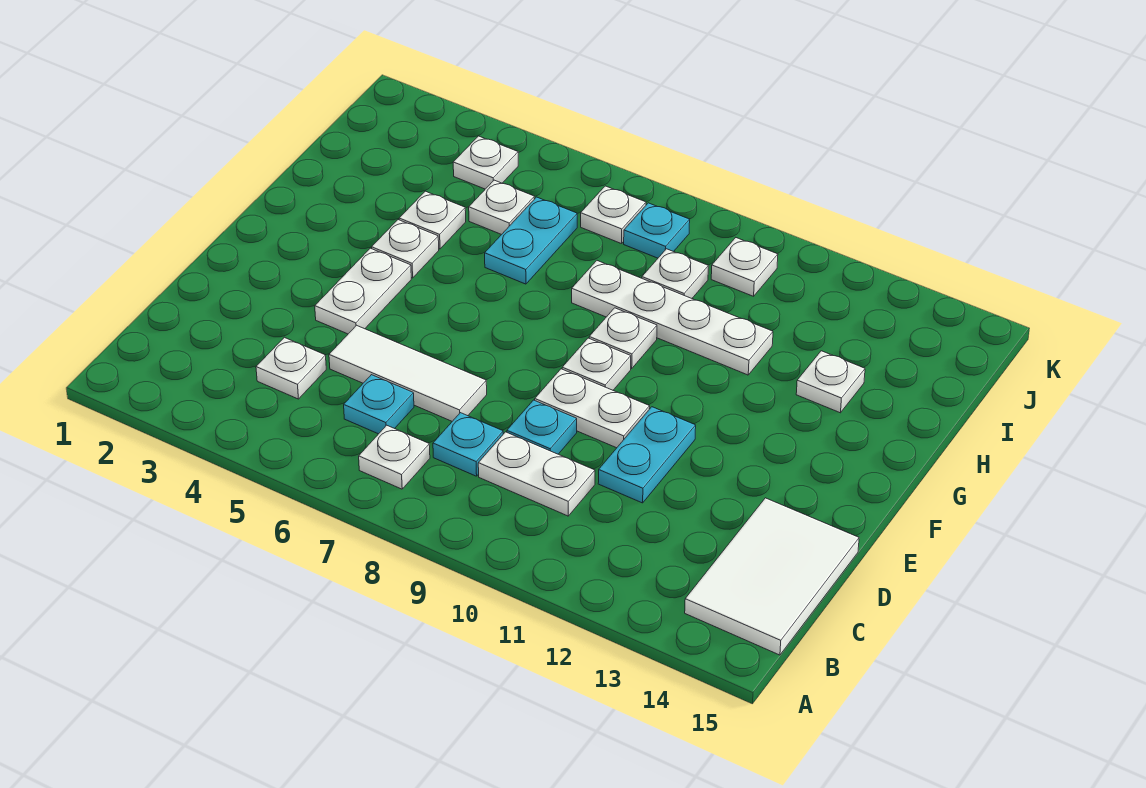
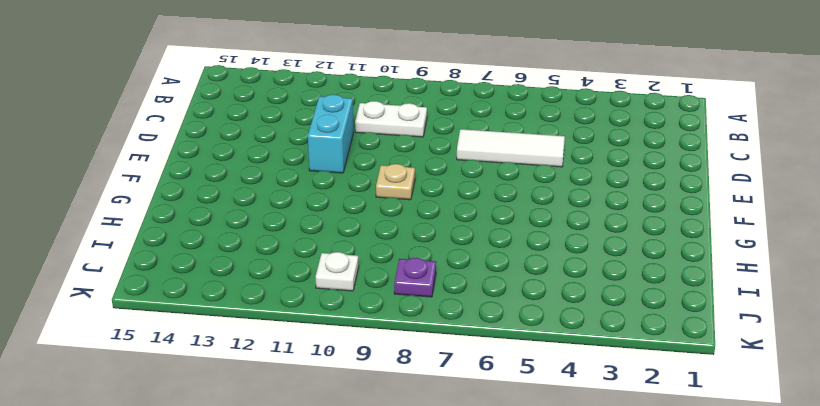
cyan brick D11:E11 level 1 -> cyan plate D11:E11 level 1
tan plate F9 level 1 -> white plate F9 level 1
purple plate J8 level 1 -> cyan plate J8 level 1
none -> white plate B7 level 1
none -> white tile B14:D15 level 1
none -> white plate C4 level 1

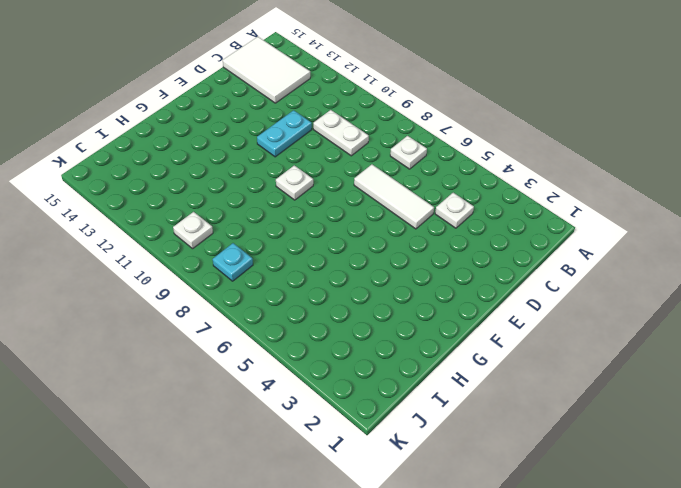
white tile B13:C15 level 1 -> white tile B14:D15 level 1
none -> cyan plate C6 level 1
none -> cyan plate C8 level 1
none -> cyan plate D9 level 1

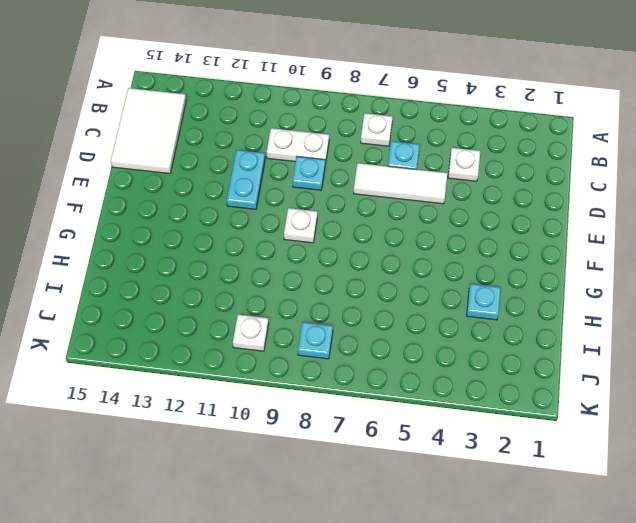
cyan plate H3 level 1 -> cyan plate C8 level 1
none -> white plate E4:F4 level 1
none -> white plate E9:E10 level 1
none -> white plate G4 level 1

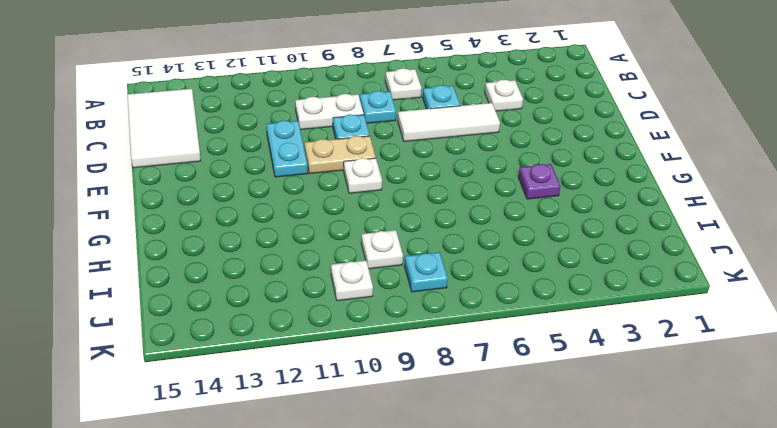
tan plate E9:E10 level 1 -> white plate E9:E10 level 1
purple plate G4 level 1 -> white plate G4 level 1
none -> white plate E4:F4 level 1
none -> white plate G9 level 1
none -> white plate H4 level 1

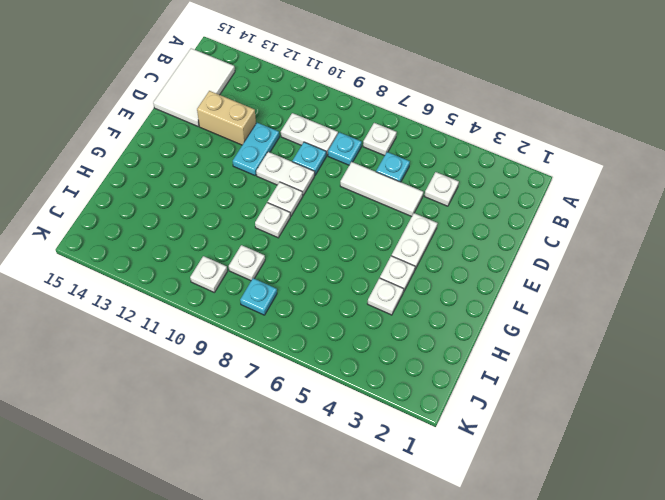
tan brick D12:D13 level 1 -> none
none -> cyan plate H6:I6 level 1
none -> white plate H8:H11 level 1
none -> white plate H13 level 1

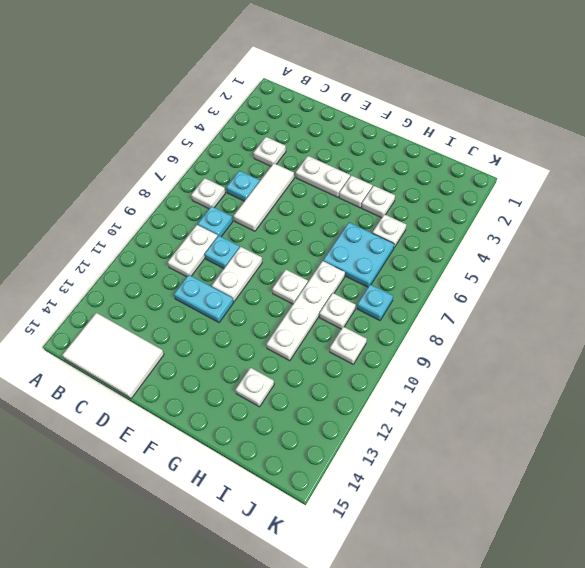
cyan plate H6:I7 level 1 -> cyan plate H6:I6 level 1
none -> white plate F9 level 1
none -> white plate J4 level 1
none -> white plate J7 level 1

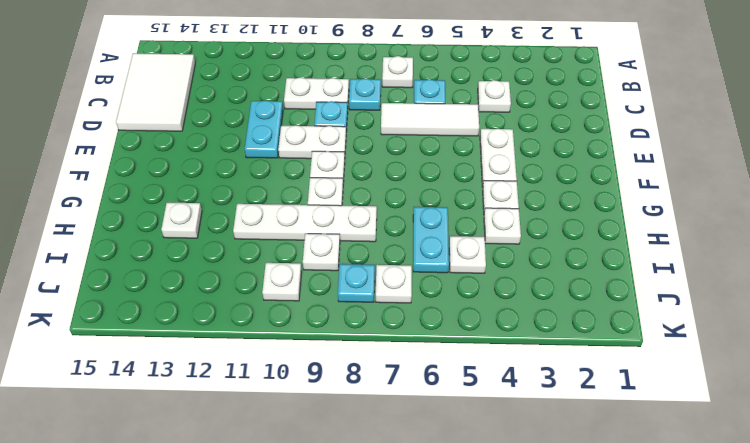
none -> white plate J4 level 1

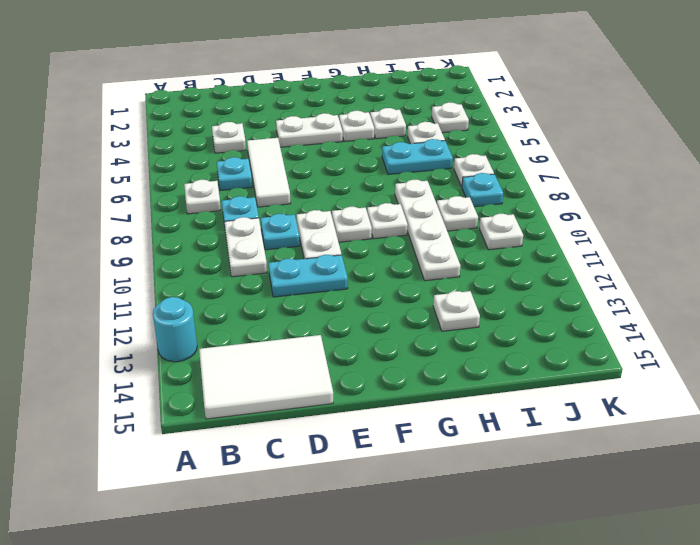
cyan round brick A13 level 1 -> none

